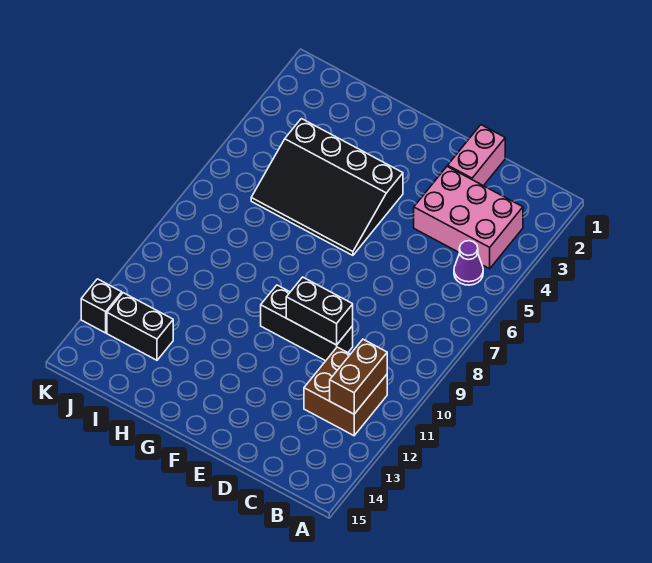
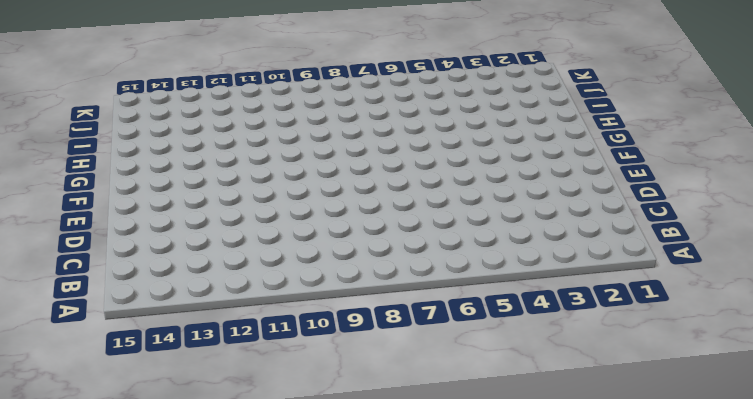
none -> pink brick B3:D4 level 1
none -> purple cone B5 level 1

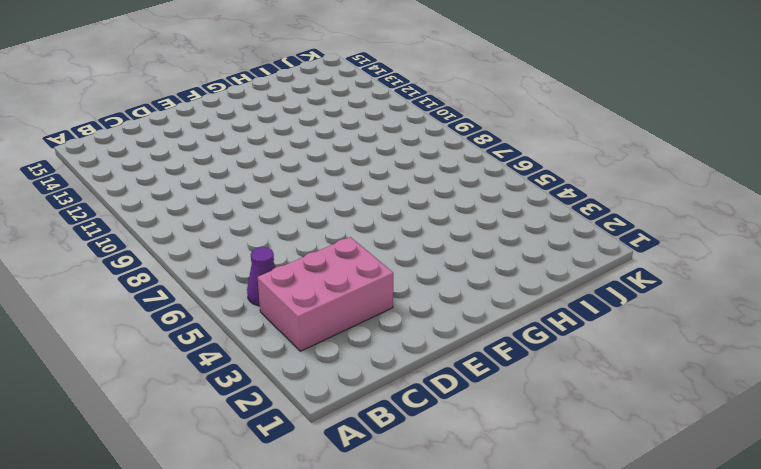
none -> brown brick B11:C12 level 1
none -> pink brick D1:D2 level 1

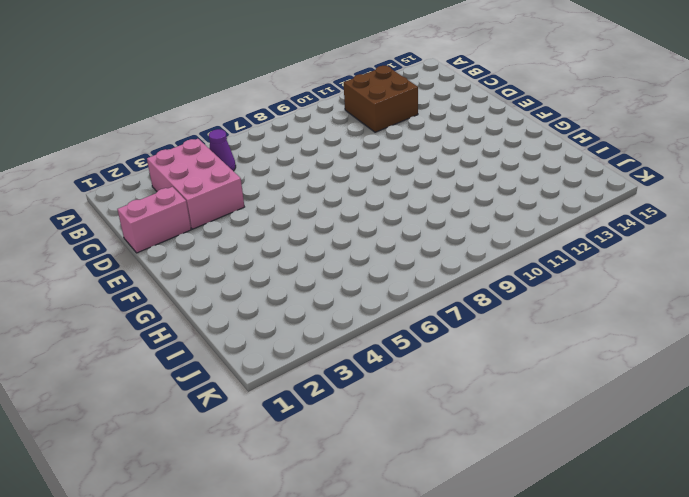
none -> black brick D10:F10 level 1
none -> black slope F4:I6 level 1 top 4

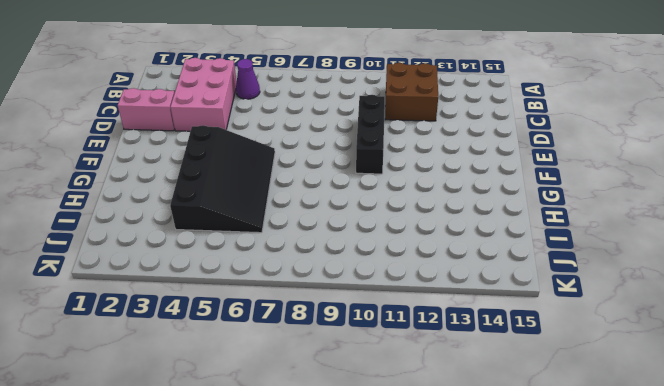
none -> black brick I13:J13 level 1
none -> black brick K13 level 1

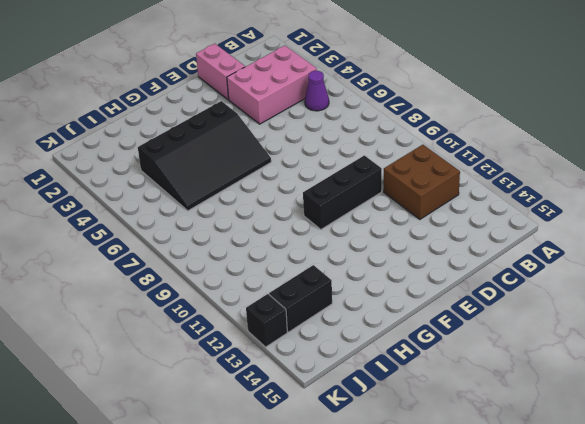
none -> brown brick B11:B12 level 2
none -> black brick D10:E10 level 2

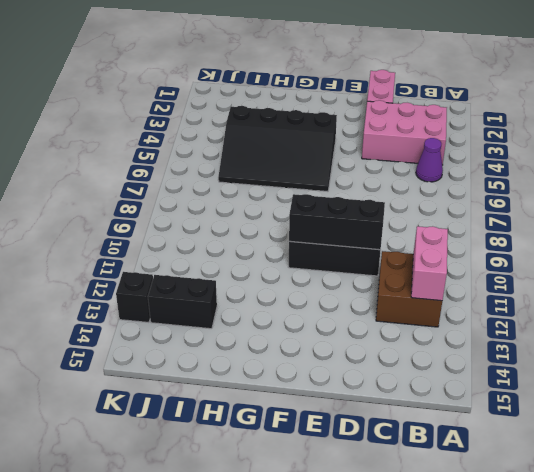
pink brick B11:B12 level 2 -> brown brick B11:B12 level 2
black brick D10:F10 level 2 -> black brick D10:E10 level 2

